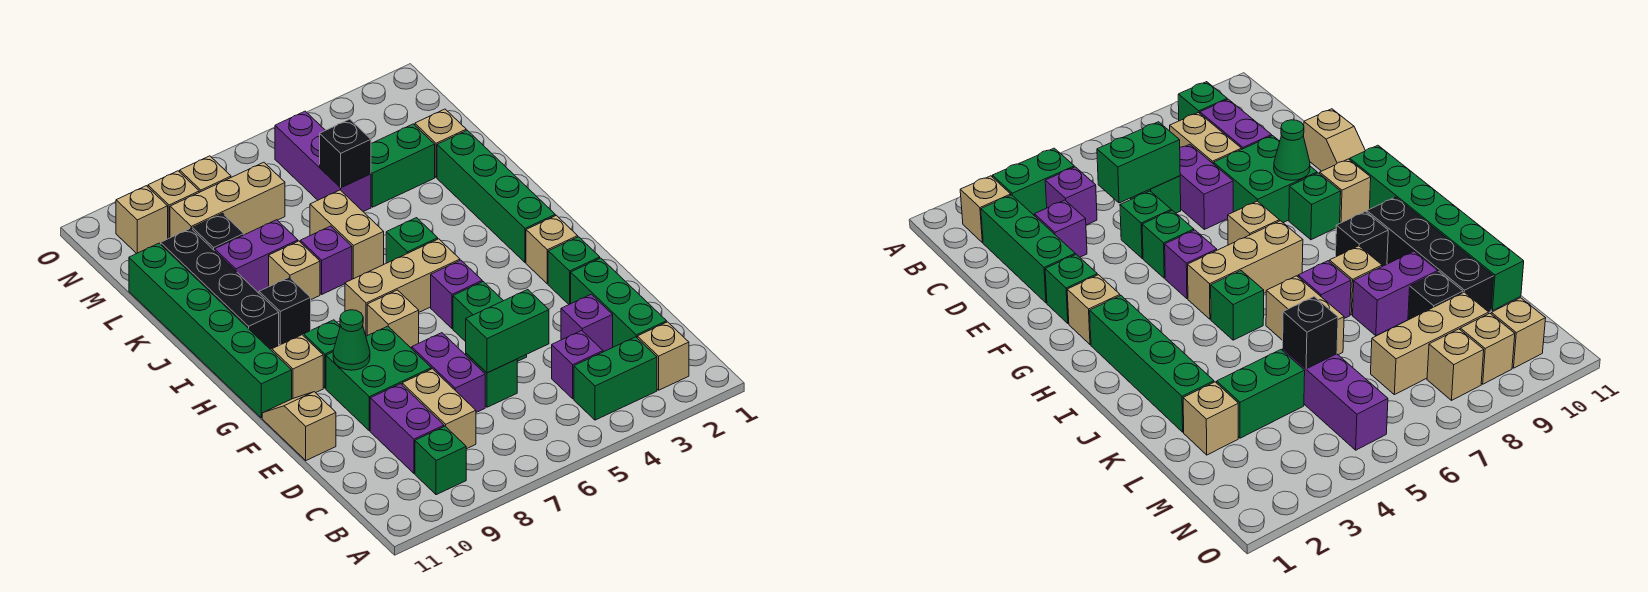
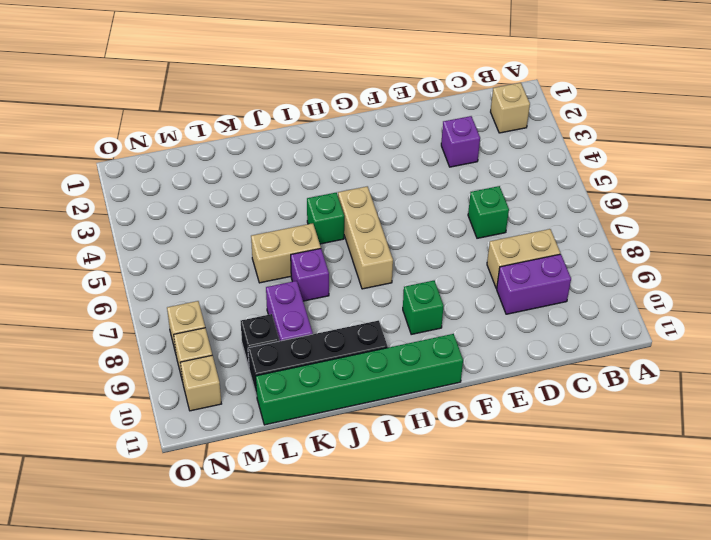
none -> green brick B3:B4 level 1
none -> green brick B9 level 1
none -> green brick C2:E2 level 1
none -> purple brick C4 level 1

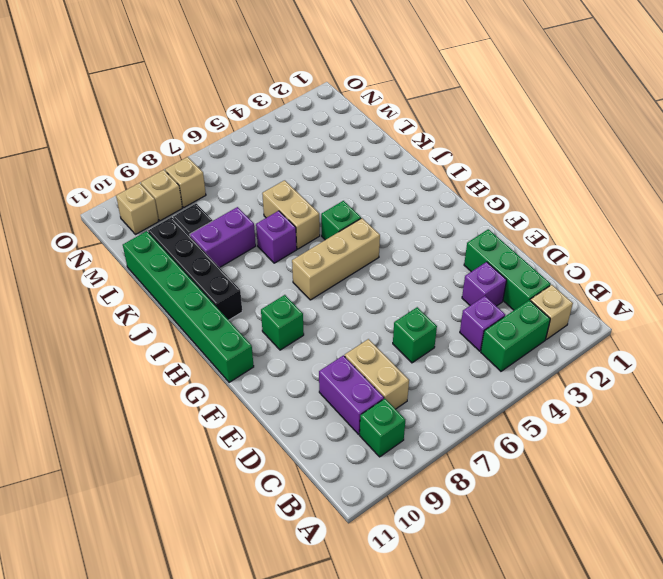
none -> purple brick D7:E7 level 1
none -> green brick E5 level 1
none -> green brick E8:F9 level 1
none -> tan slope E11:F11 level 1 top E

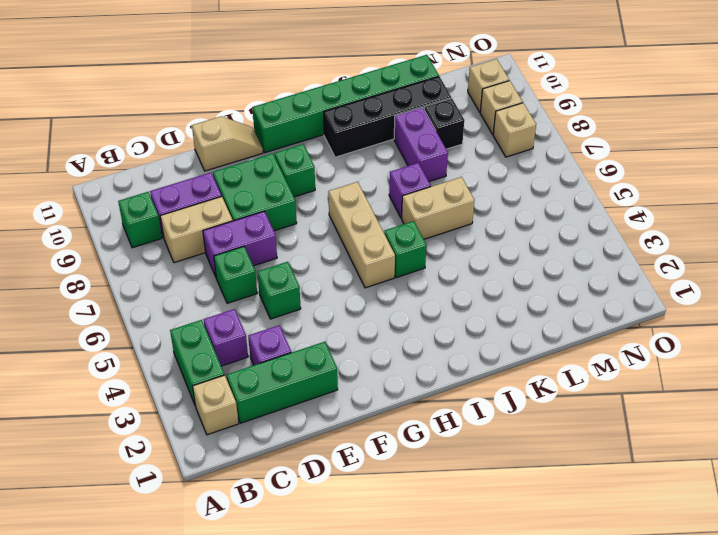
none -> green brick F2 level 1
none -> green brick F5 level 1
none -> tan brick G2 level 1
none -> purple brick G5 level 1

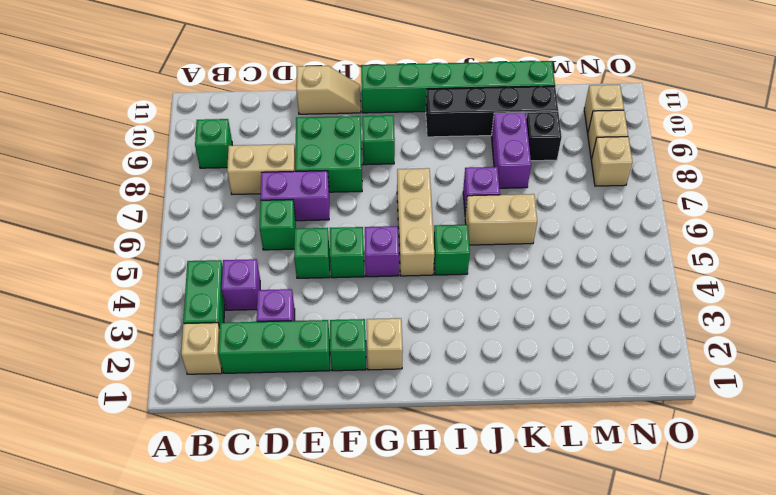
none -> purple brick C9:D9 level 1
none -> tan brick G7 level 1
none -> tan brick G10 level 1
none -> green brick H2:K2 level 1

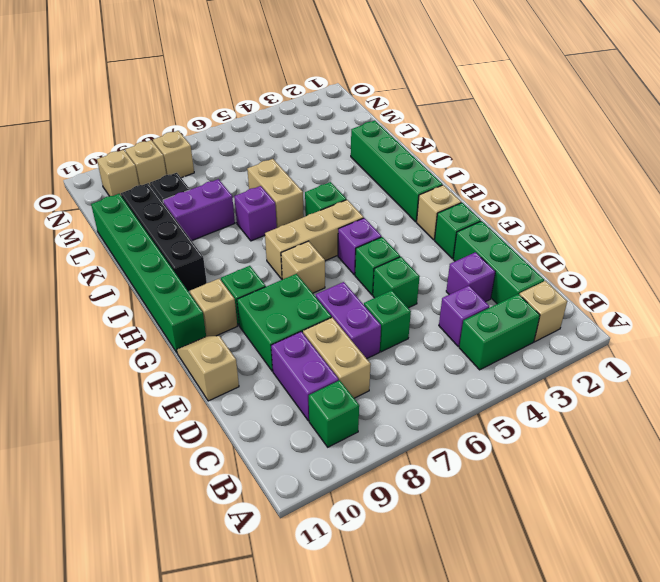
none -> black brick I9 level 1
none -> tan brick J8 level 1
none -> tan brick L2 level 1
none -> green brick L3:L4 level 1

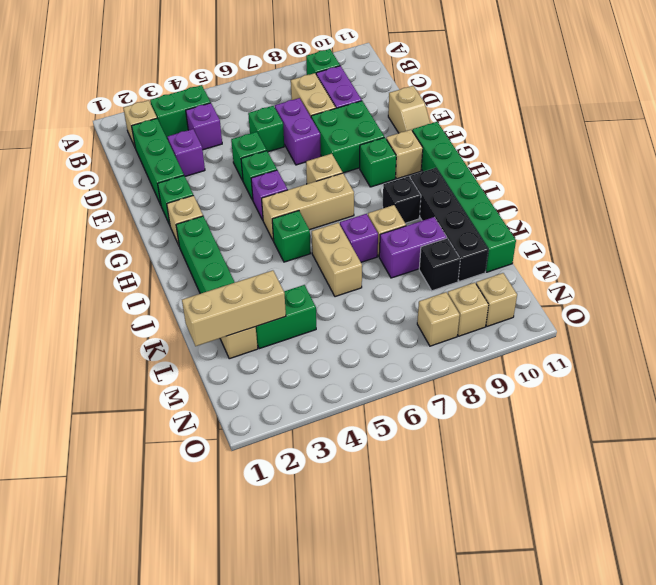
tan brick L1:L3 level 2 -> tan brick M7:M9 level 1
none -> purple brick L5:N5 level 1
none -> green brick D5:D6 level 2
none -> green cone F9 level 2
none -> black brick L5 level 2

